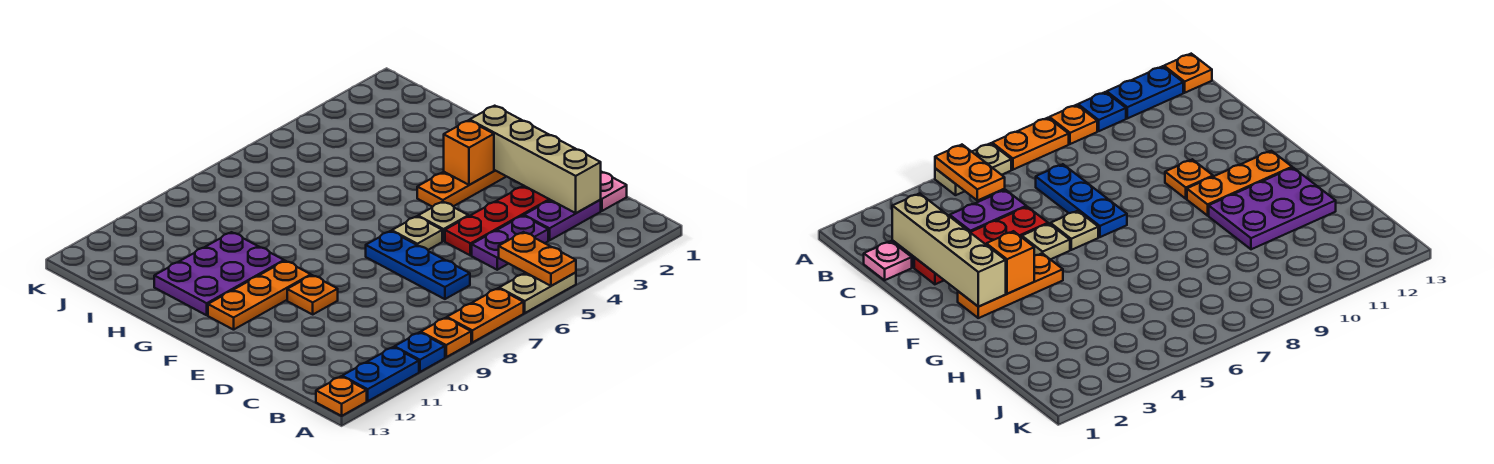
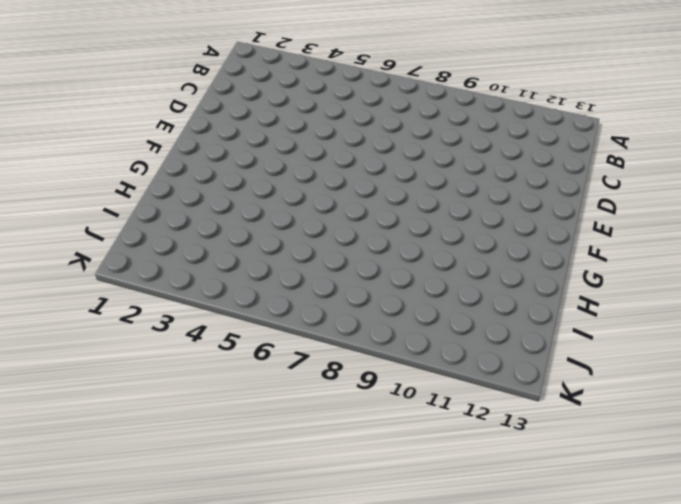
none -> tan plate A5:A6 level 1
none -> orange plate A7:A8 level 1
none -> orange plate A9 level 1

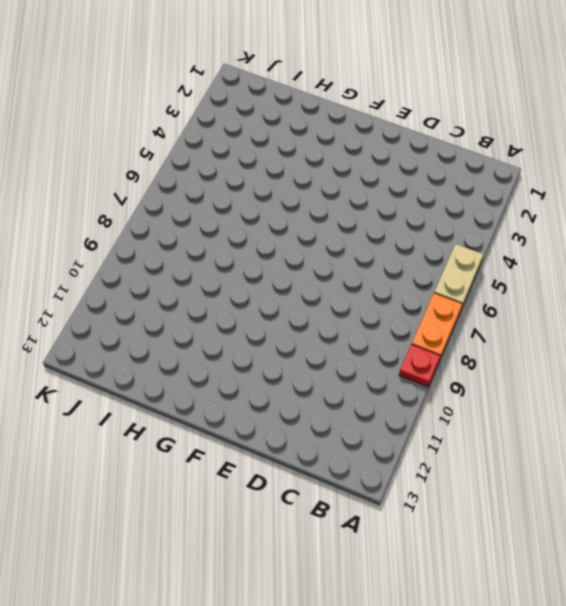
red plate A9 level 1 -> orange plate A9 level 1
none -> blue plate A10 level 1
none -> blue plate A11:A12 level 1
none -> orange plate A13 level 1

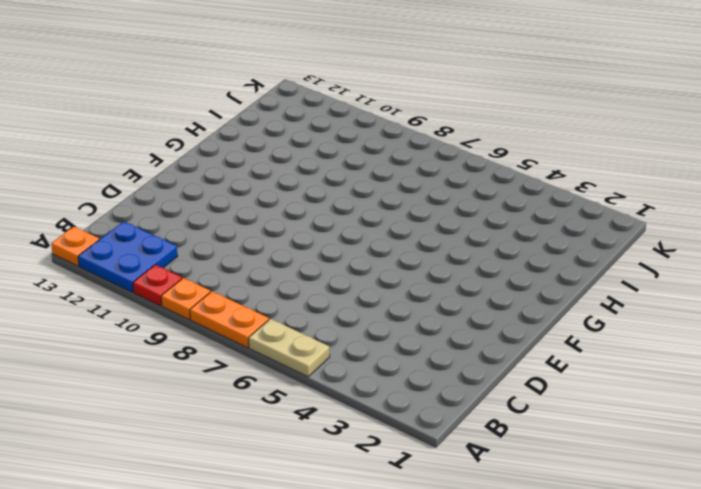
red plate A10 level 1 -> blue plate A10 level 1
blue plate A11:B12 level 1 -> blue plate A11:A12 level 1
none -> pink plate C1 level 1
none -> purple plate C2:C3 level 1
none -> purple plate C4:C5 level 1

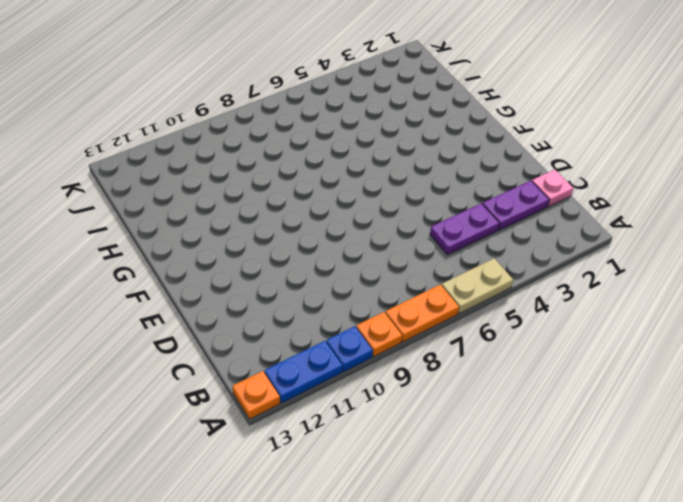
none -> blue plate C7:E7 level 1
none -> red plate D2:D5 level 1
none -> tan plate E5 level 1

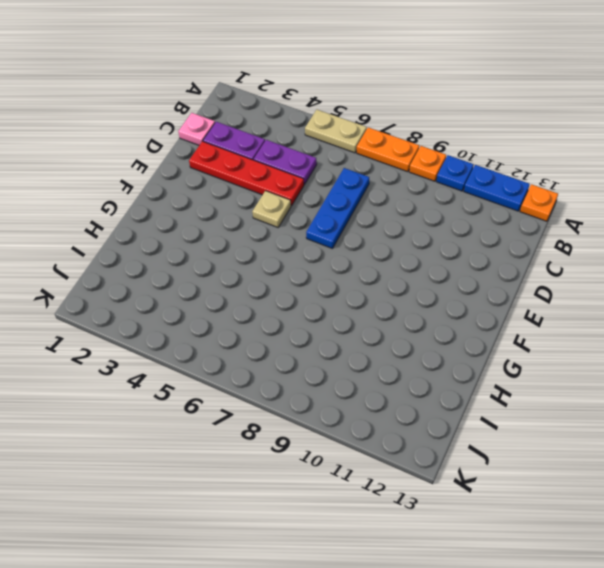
none -> tan plate E6 level 1
none -> orange plate E10 level 1
none -> orange plate F2:F4 level 1

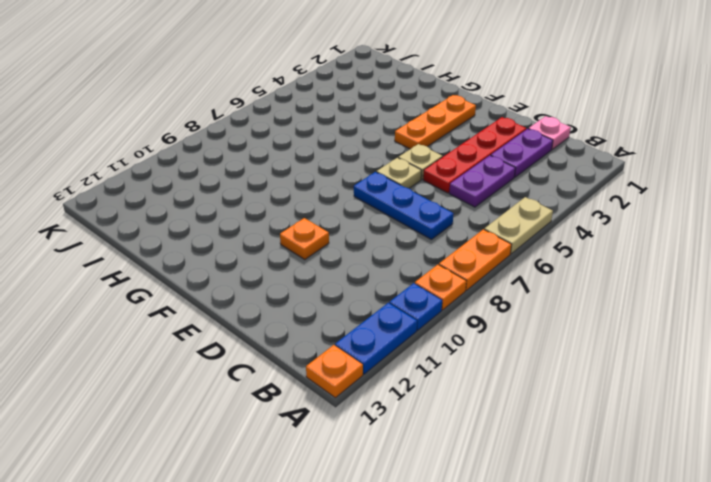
none -> orange plate F10:F12 level 1
none -> purple plate G10:H12 level 1
none -> orange plate A5:B5 level 2

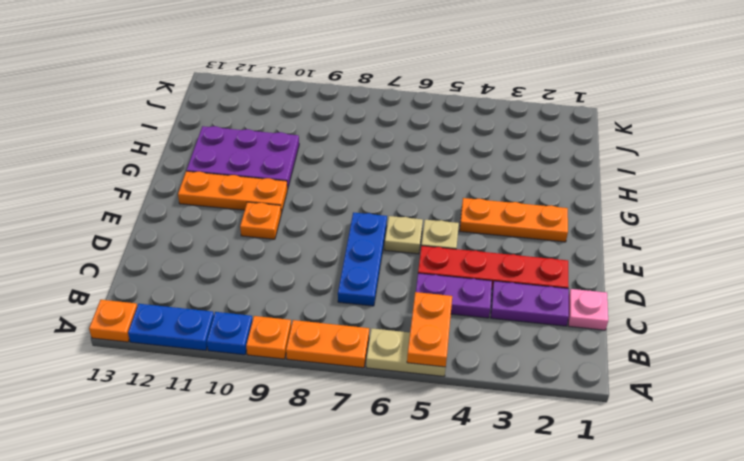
none -> tan brick C2:F2 level 2
none -> orange brick F3 level 2

